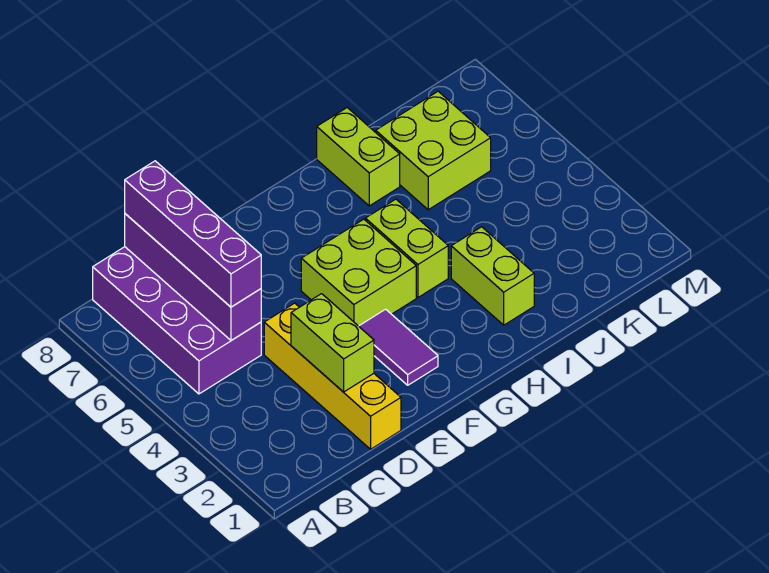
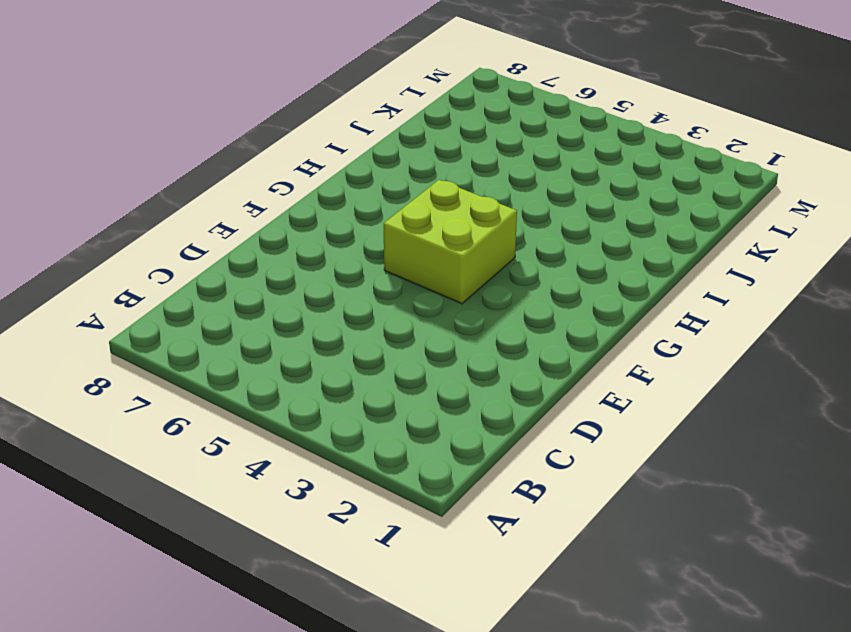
none -> purple brick B5:C8 level 1
none -> yellow brick D1:D4 level 1

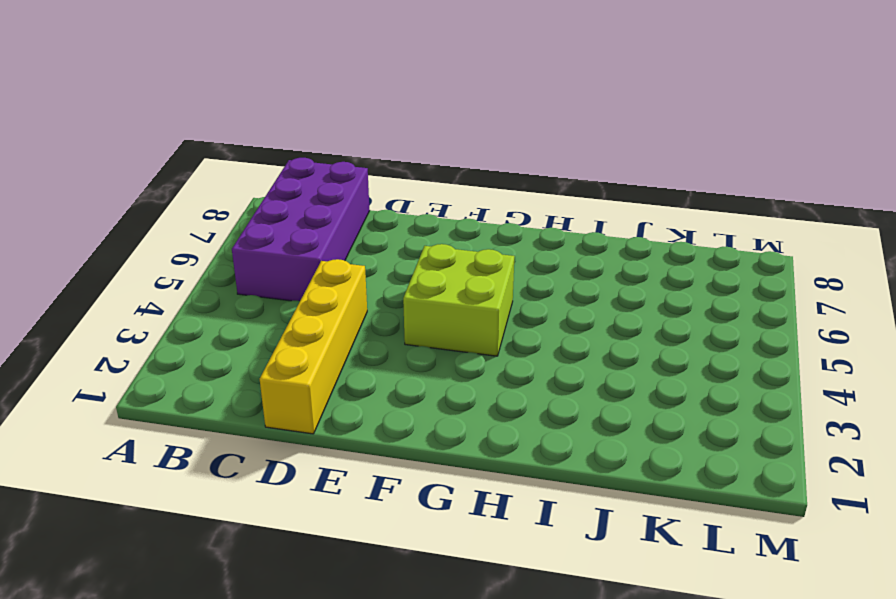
none -> purple tile F2:F3 level 1
none -> lime brick H4:H5 level 1

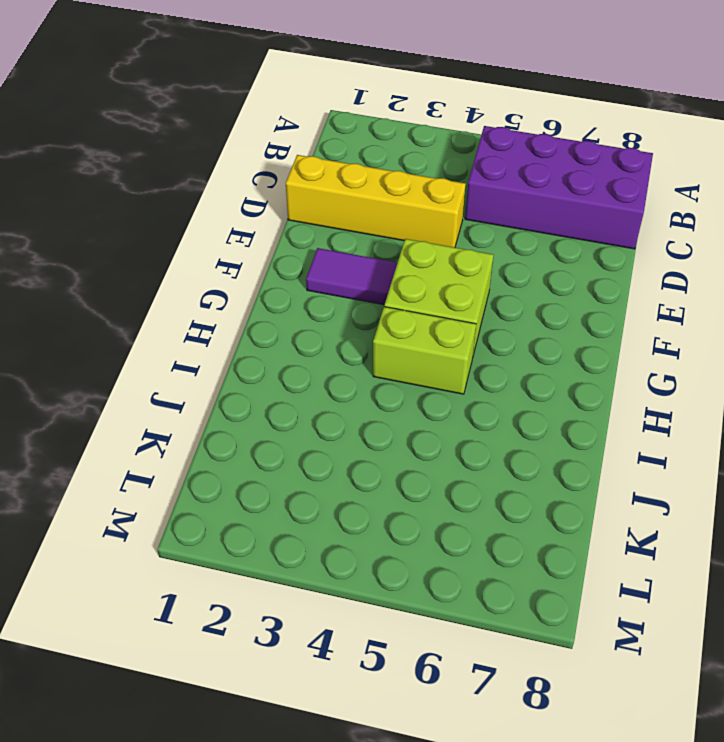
none -> lime brick I2:I3 level 1
none -> lime brick I7:I8 level 1

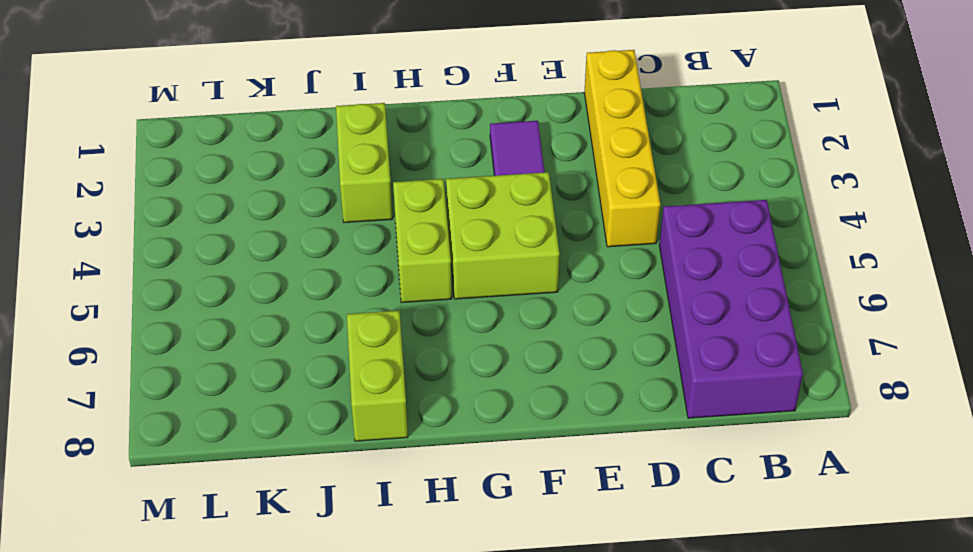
none -> lime brick J6:K7 level 1
none -> purple brick C5:C8 level 2

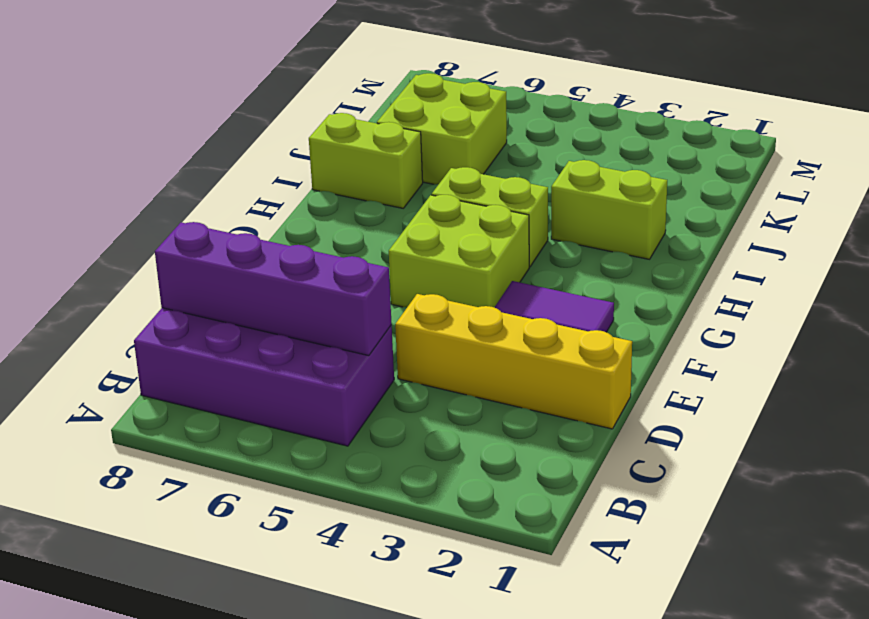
none -> lime brick D2:D3 level 2
none -> purple brick C5:C8 level 3

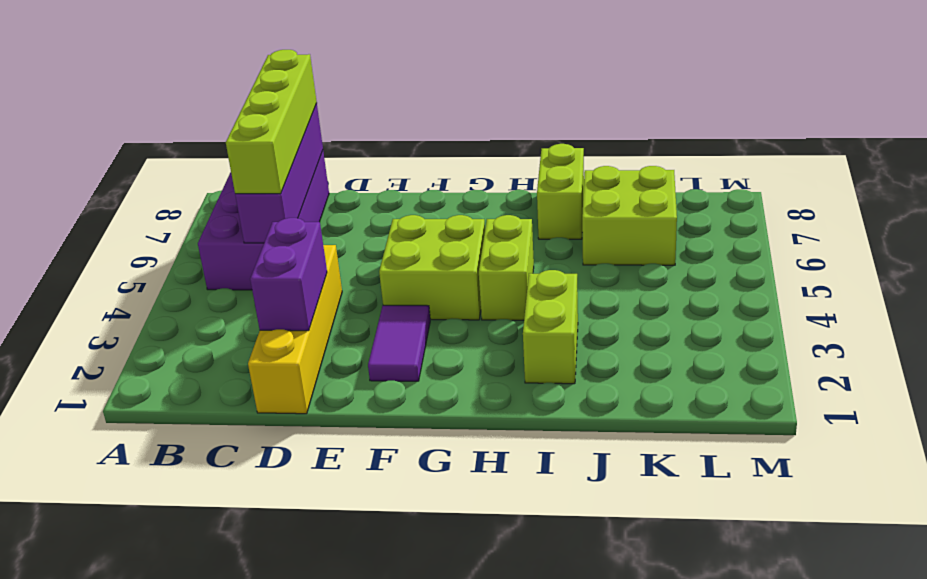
lime brick C5:C8 level 3 -> purple brick C5:C8 level 3
purple brick D2:D3 level 2 -> lime brick D2:D3 level 2

